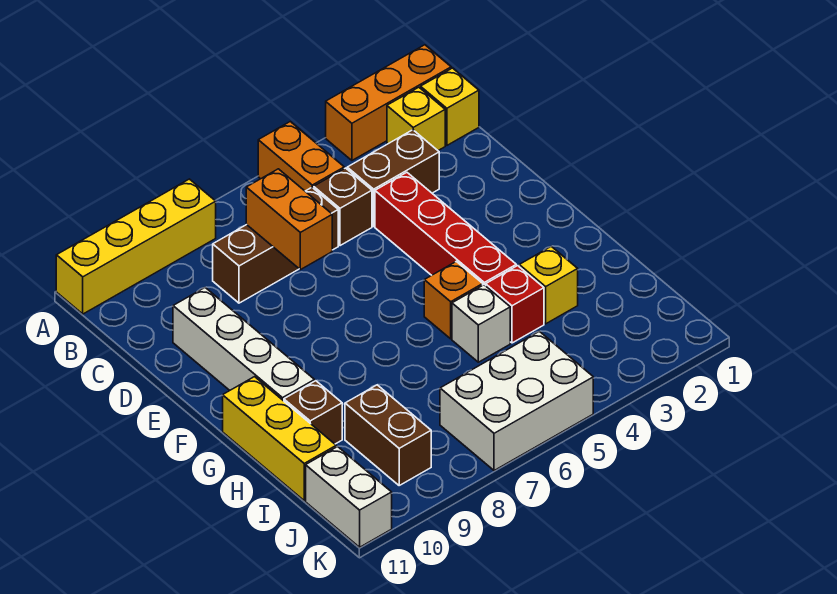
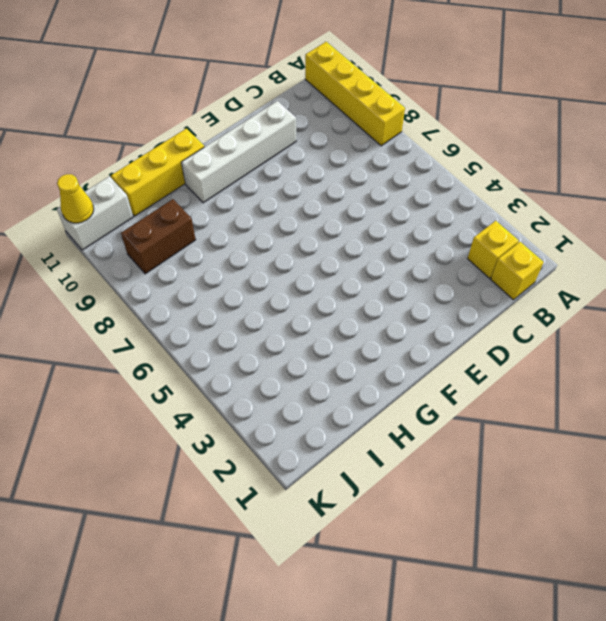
yellow cone K11 level 2 -> none
none -> orange brick A1:A3 level 1
none -> orange brick A5:B5 level 1
none -> brown brick C3:C4 level 1

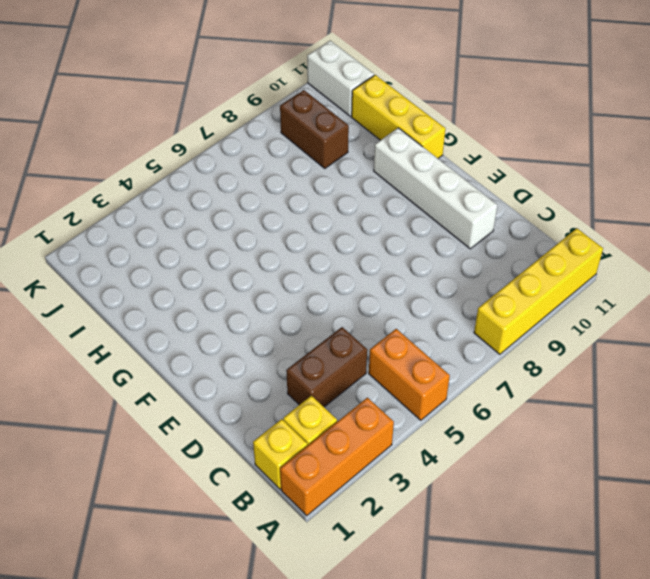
none -> brown brick C5 level 1
none -> brown brick C6:C8 level 1
none -> red brick D4:G4 level 1

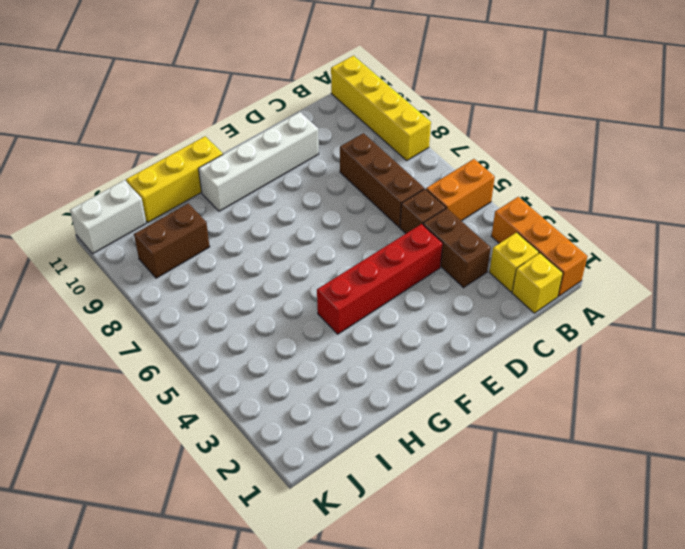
none -> orange brick G5 level 1
none -> yellow brick H3 level 1
none -> red brick H4 level 1

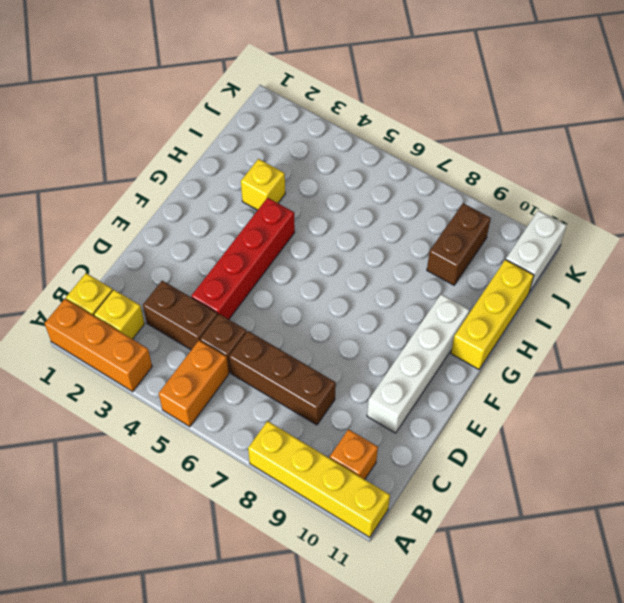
orange brick B10 level 1 -> orange brick G5 level 1
none -> red brick H4 level 1
none -> white brick H5 level 1
none -> brown brick H10 level 1

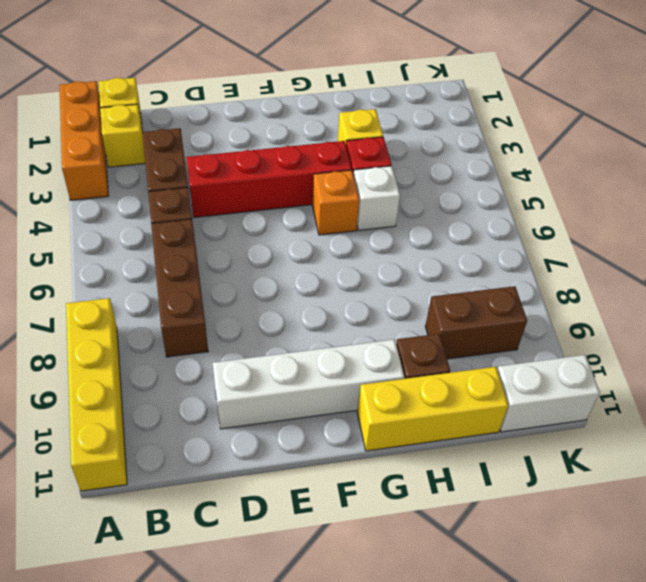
none -> orange brick A5:B5 level 1
none -> white brick J5:K7 level 1
none -> orange brick C7:D7 level 2

